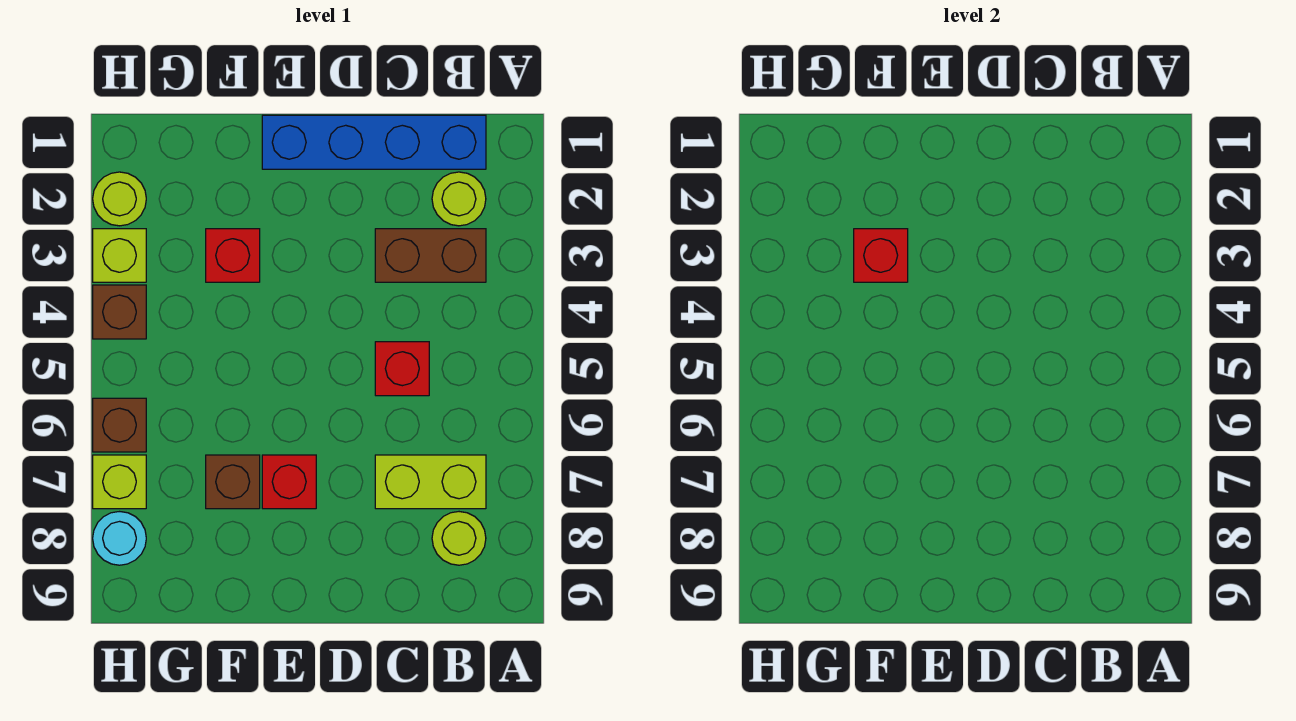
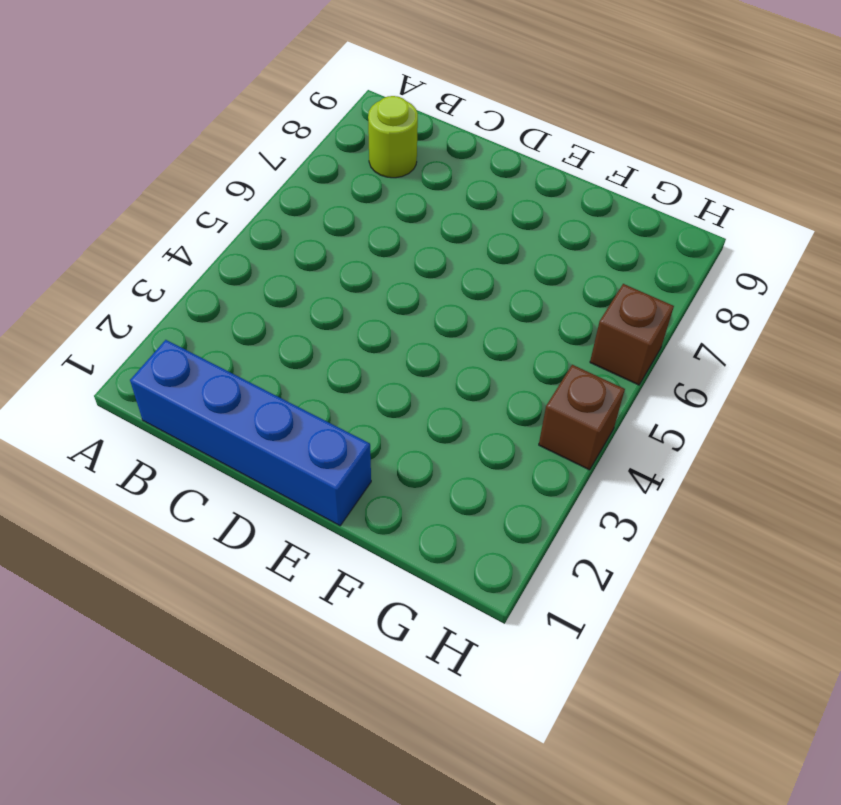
none -> lime round brick B2 level 1
none -> brown brick B3:C3 level 1
none -> lime brick B7:C7 level 1

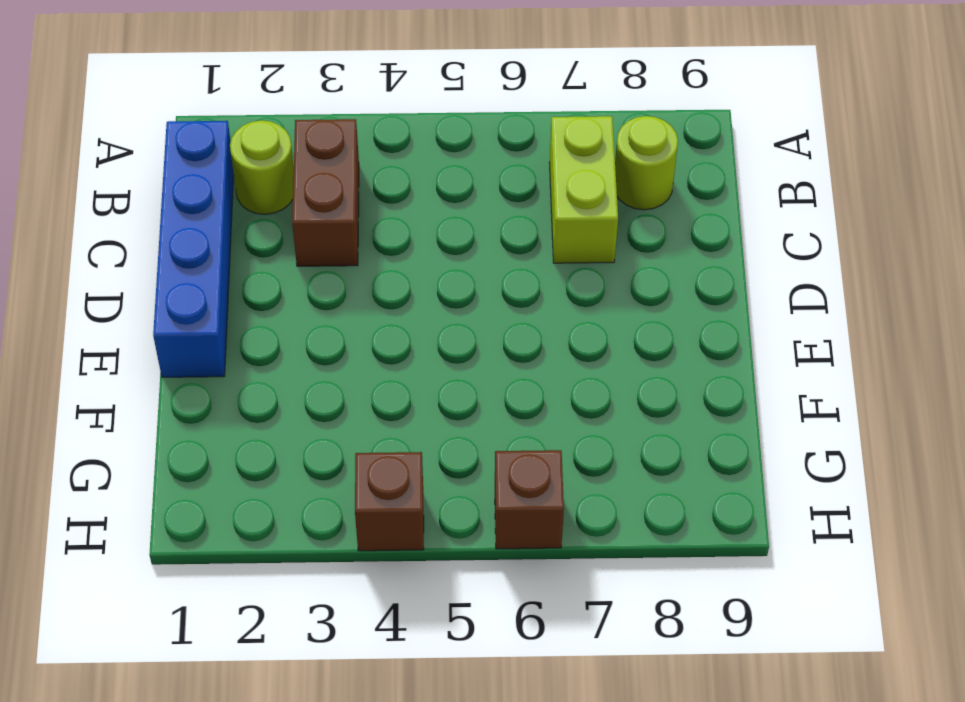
none -> red brick C5 level 1
none -> red brick E7 level 1
none -> red brick F3 level 1

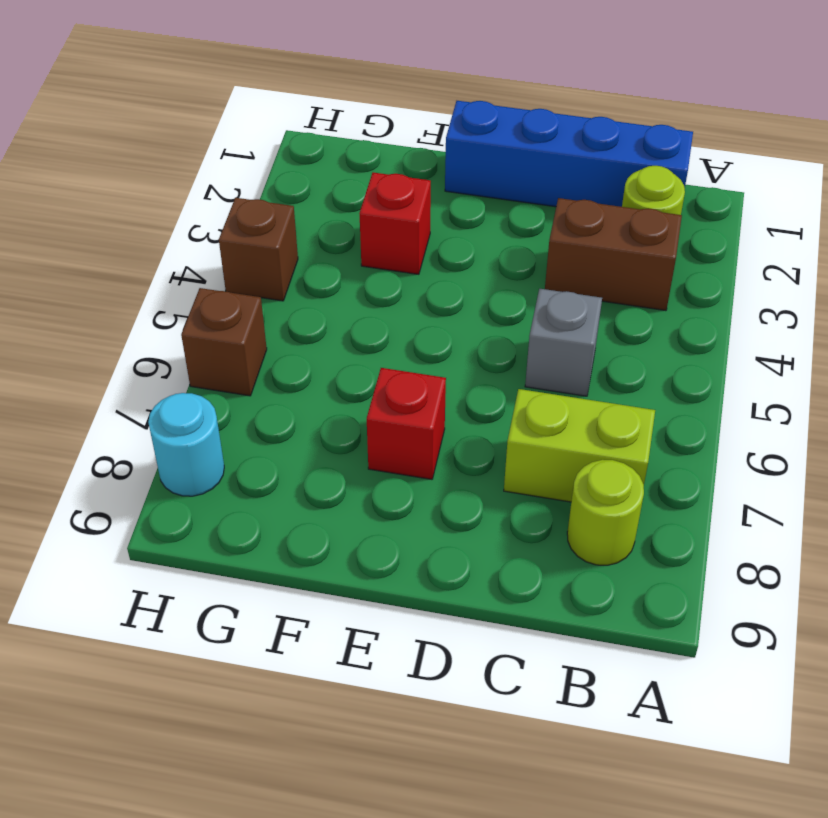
grey brick C5 level 1 -> red brick C5 level 1
none -> brown brick F7 level 1
none -> lime round brick H2 level 1
none -> lime brick H3 level 1

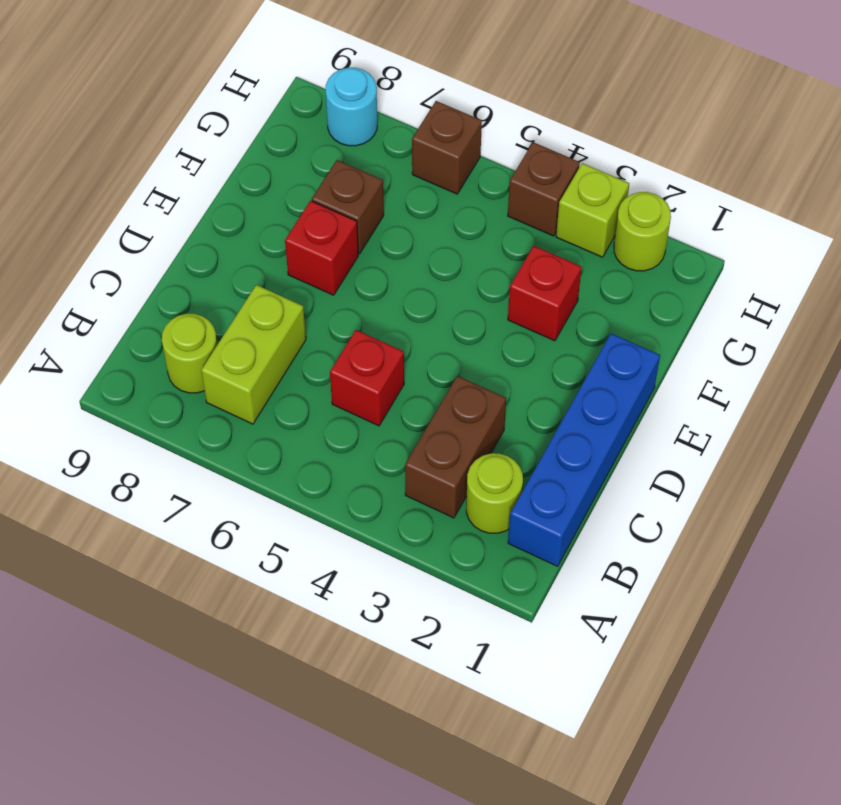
none -> lime brick H7 level 1
none -> red brick F3 level 2

